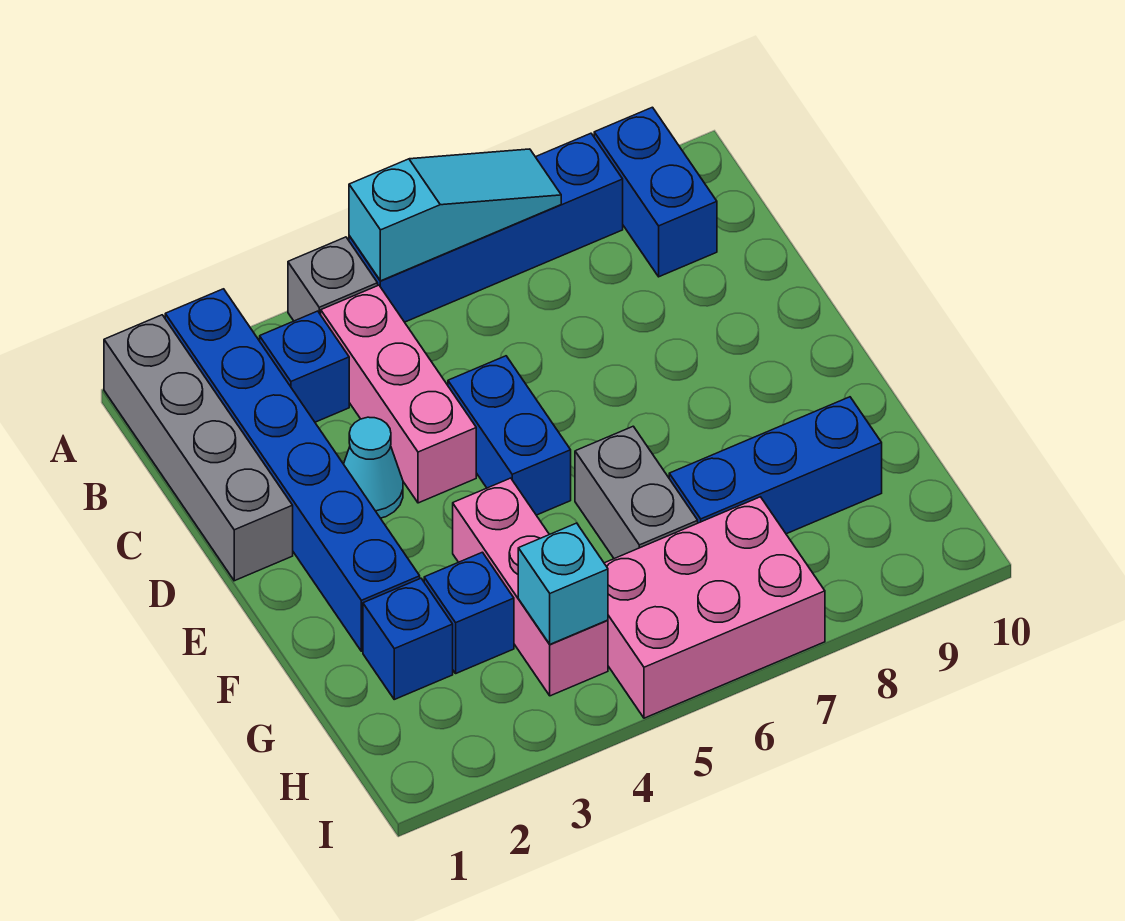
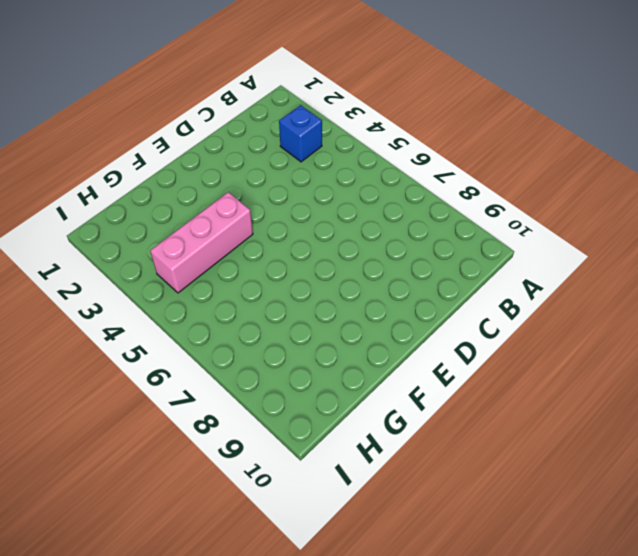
none -> grey brick A1:D1 level 1
none -> blue brick A2:F2 level 1
none -> grey brick A4 level 1

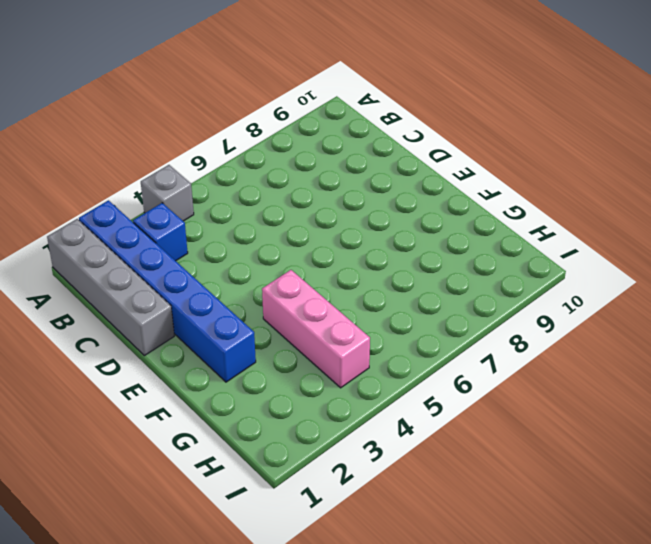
none -> blue brick A5:A8 level 1
none -> blue brick A9:B9 level 1
none -> pink brick B4:D4 level 1

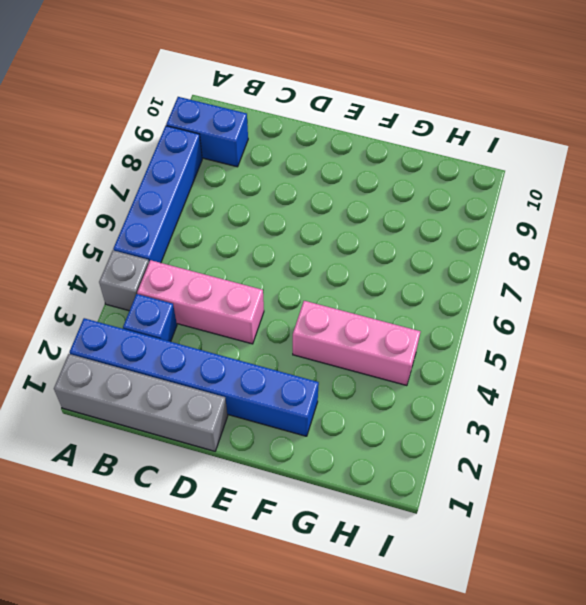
none -> cyan cone D3 level 1
none -> blue brick D5:E5 level 1
none -> grey brick F6:G6 level 1

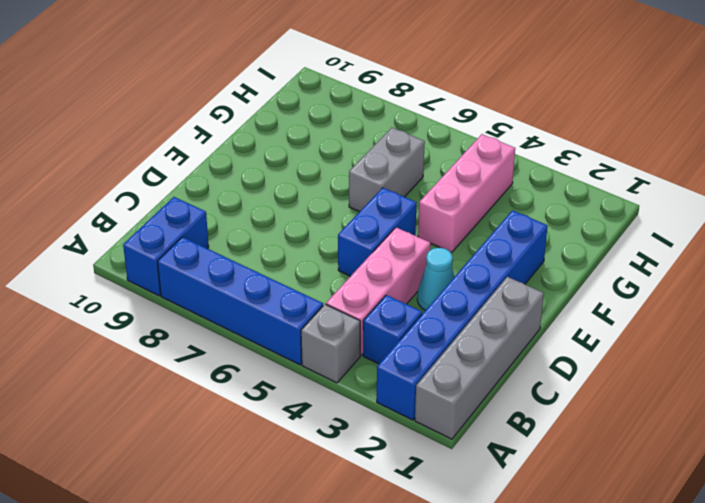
none -> blue brick G2 level 1
none -> blue brick G3 level 1
none -> blue brick G7:G9 level 1

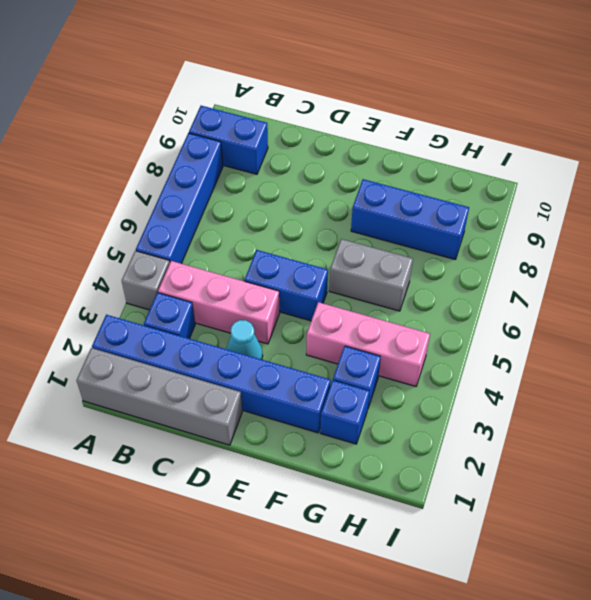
blue brick F8:H8 level 1 -> blue brick G7:G9 level 1
none -> pink brick H5:I7 level 1
none -> cyan slope A5:A7 level 2 top 5
none -> cyan brick H4 level 2

